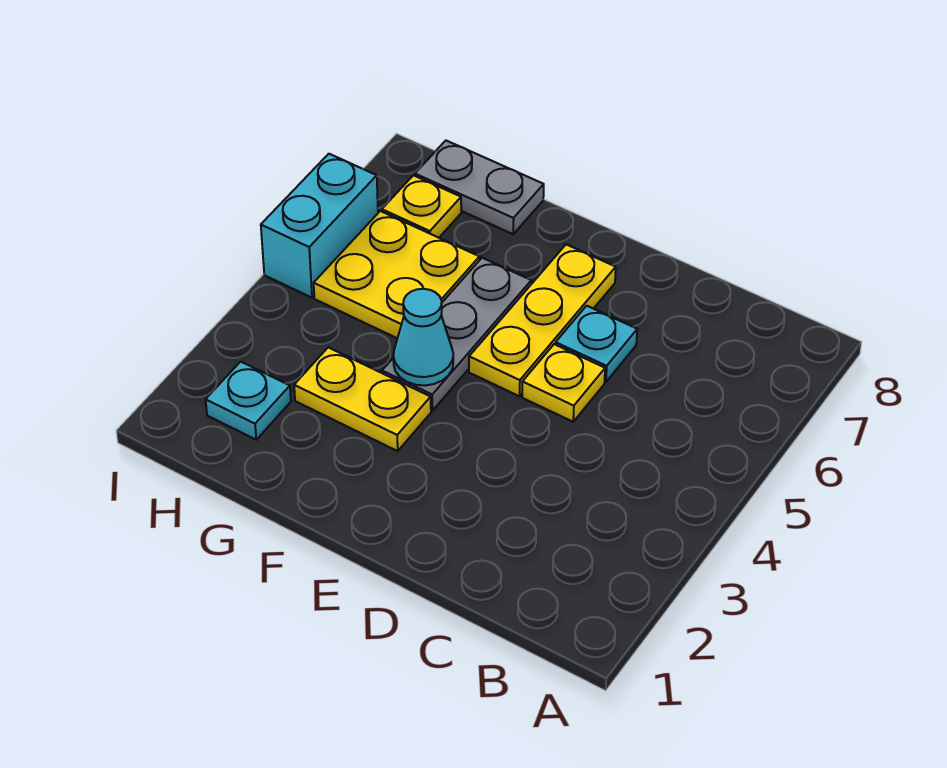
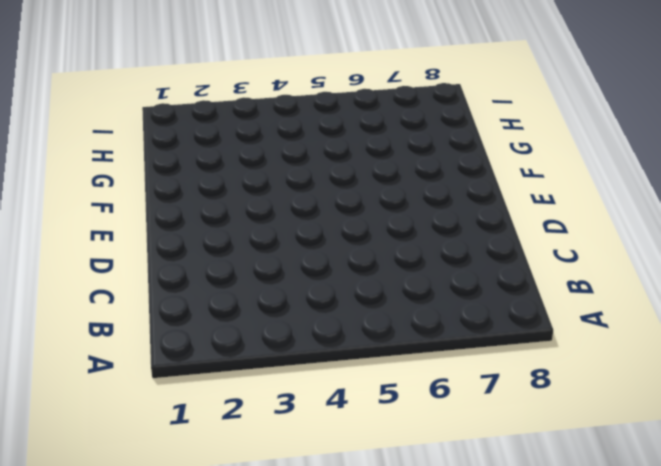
none -> yellow plate D5 level 1
none -> cyan plate D6 level 1

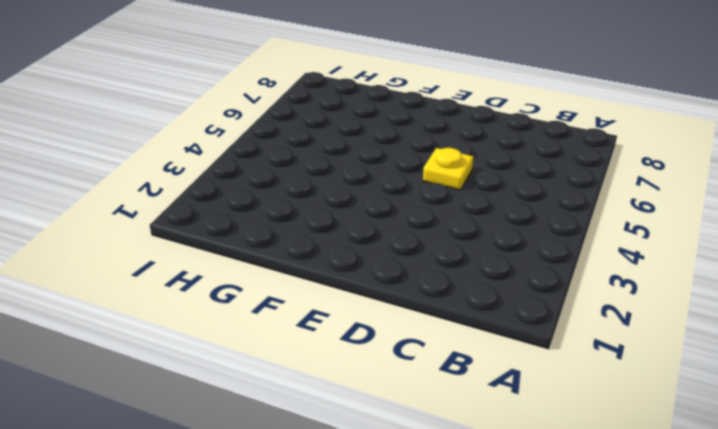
none -> cyan plate D6 level 1
none -> yellow plate E5:E7 level 1

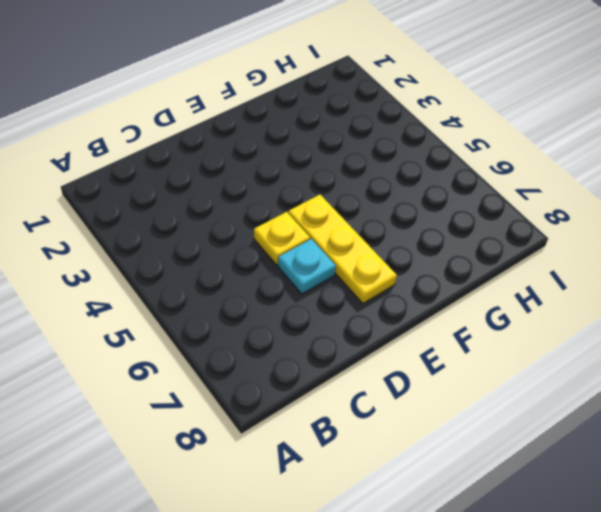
none -> yellow plate F3:G3 level 1
none -> grey plate F4:F6 level 1

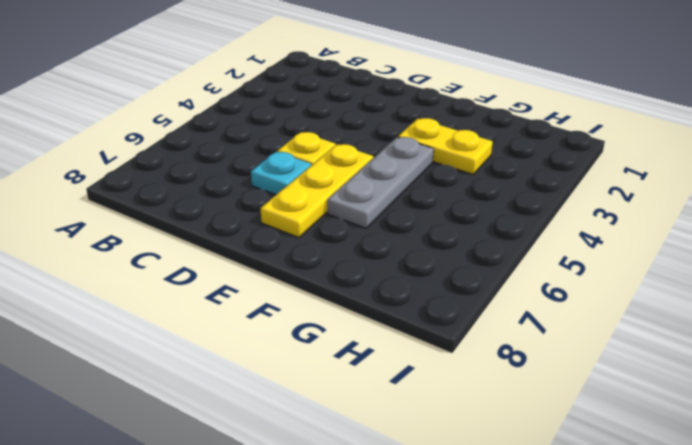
none -> yellow plate G5:H6 level 1
none -> grey plate G8:H8 level 1

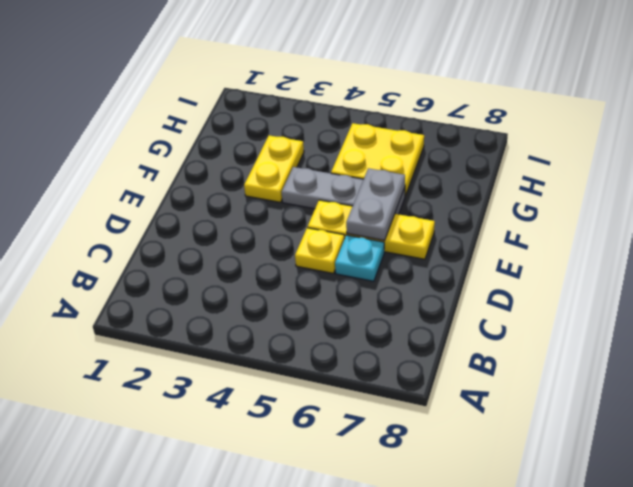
grey plate E6:F6 level 2 -> grey plate G8:H8 level 1
none -> cyan plate H2 level 1
none -> yellow plate H7 level 1

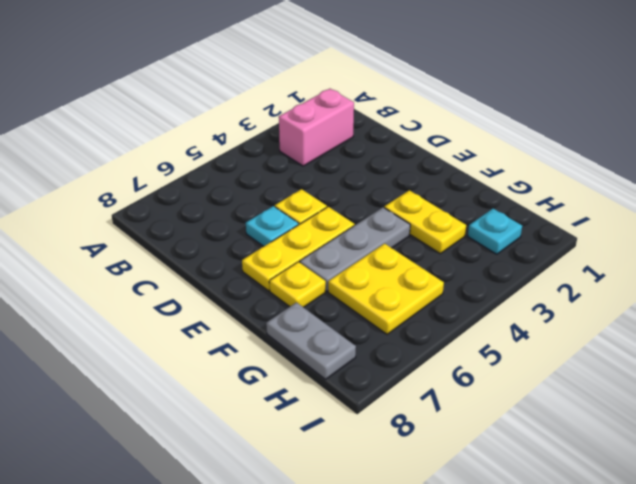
pink brick B2:B3 level 1 -> none
yellow plate F7 level 1 -> yellow plate H7 level 1
none -> cyan brick I5:I6 level 1
none -> cyan cone F4 level 2

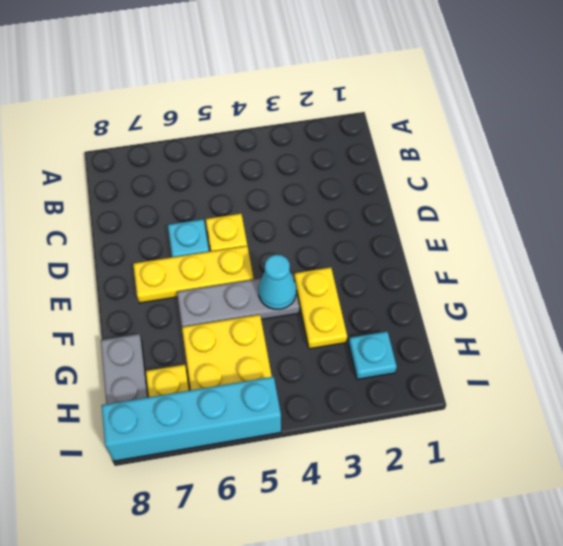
cyan brick I5:I8 level 1 -> cyan brick I5:I6 level 1

